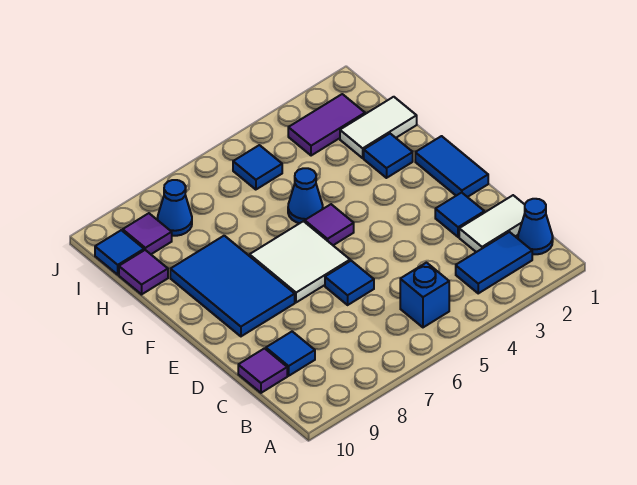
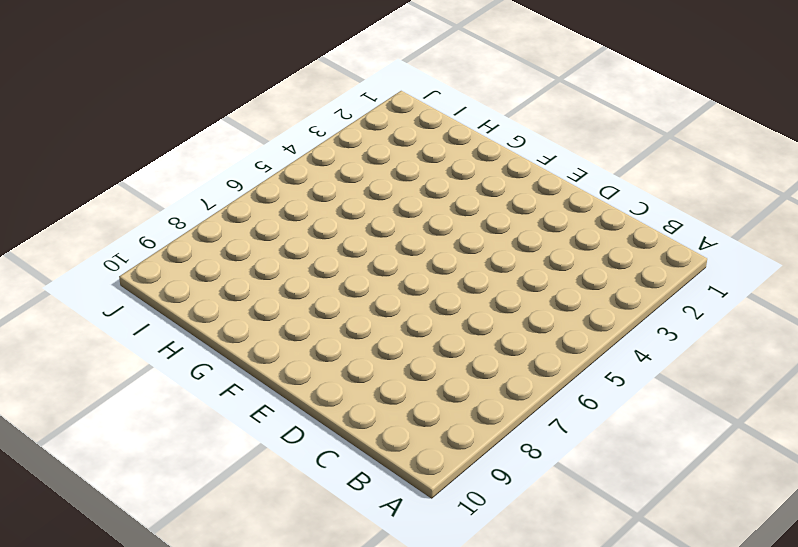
none -> blue cone B1 level 1
none -> blue tile B2:B3 level 1
none -> blue brick B5 level 1

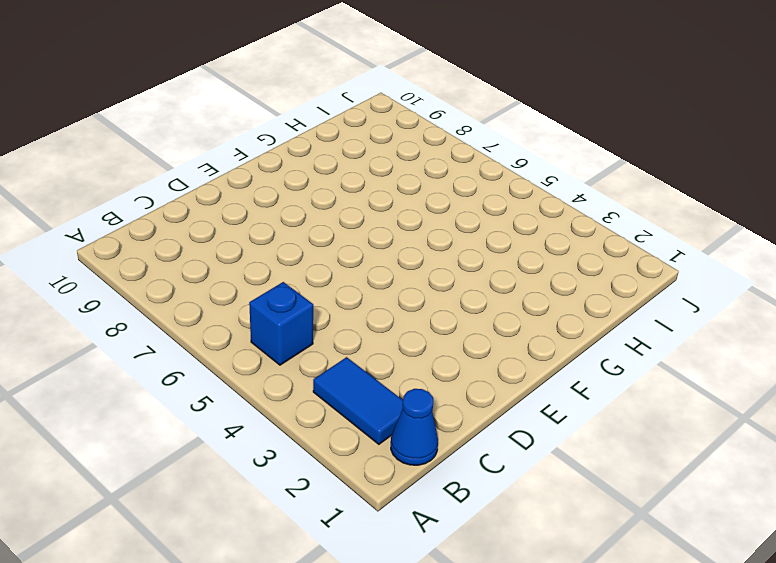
none -> white tile C1:C2 level 1
none -> blue tile C9 level 1
none -> purple tile C10 level 1

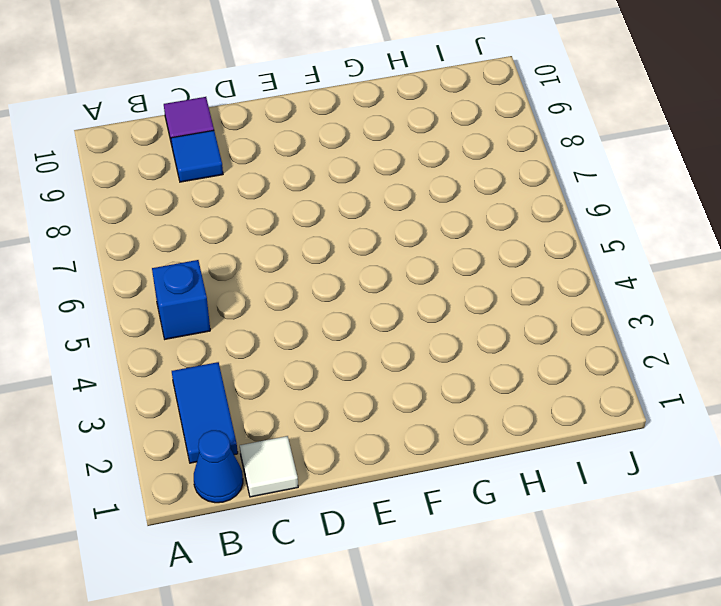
white tile C1 level 1 -> white tile C1:C2 level 1
none -> blue tile D2 level 1
none -> blue tile D6 level 1
none -> blue tile E1:F1 level 1

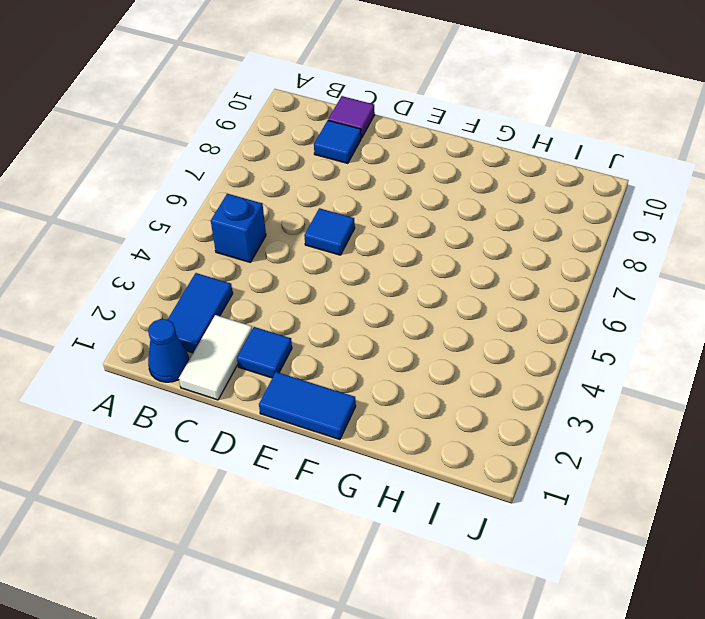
none -> white tile E6:F7 level 1
none -> blue tile E8:G9 level 1
none -> purple tile F5 level 1

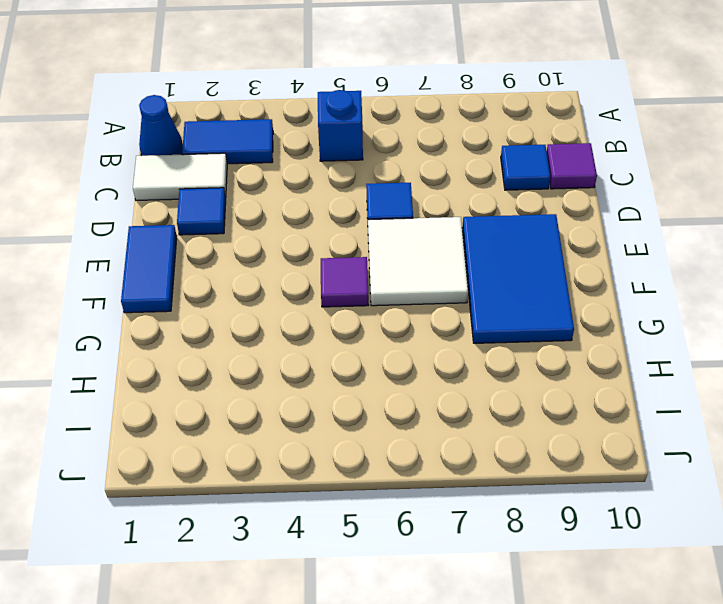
none -> blue tile G2 level 1
none -> blue cone G5 level 1
none -> white tile H1:H2 level 1

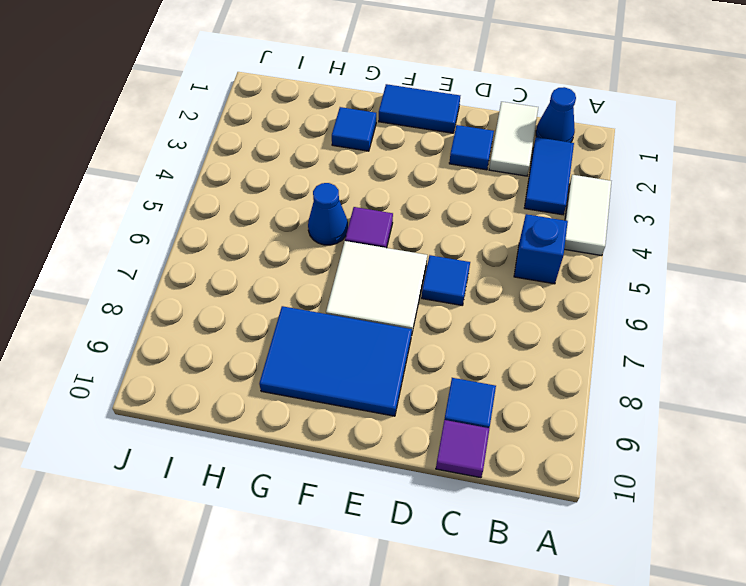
white tile A3:A4 level 1 -> white tile H1:H2 level 1
none -> purple tile H10 level 1
none -> purple tile I2:I3 level 1
none -> blue tile I5 level 1

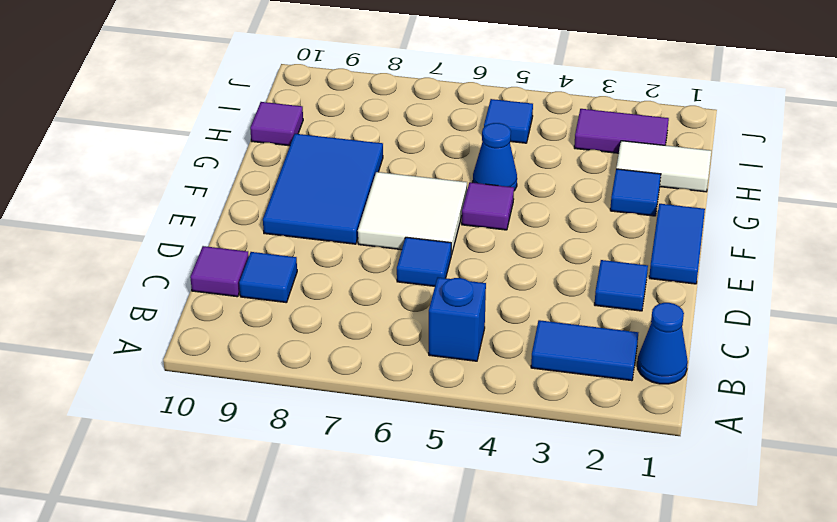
none -> white tile C1:C2 level 1
none -> blue cone I8 level 1
none -> purple tile I9 level 1

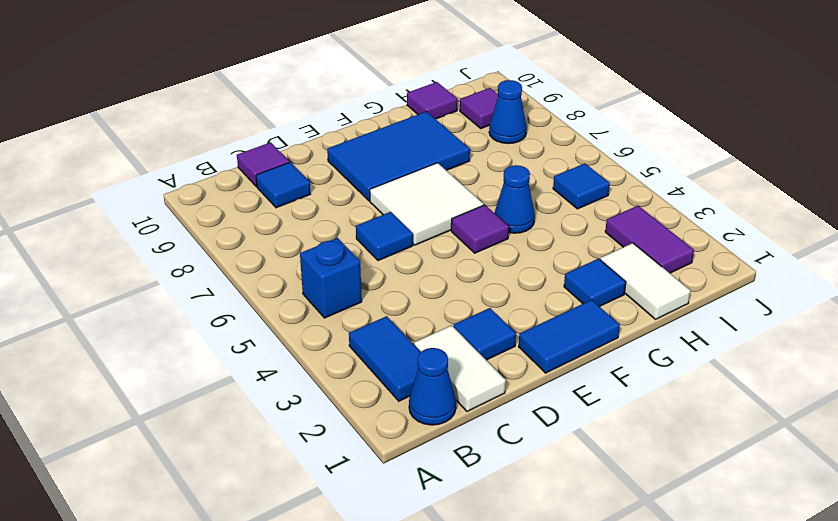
none -> blue tile I10 level 1

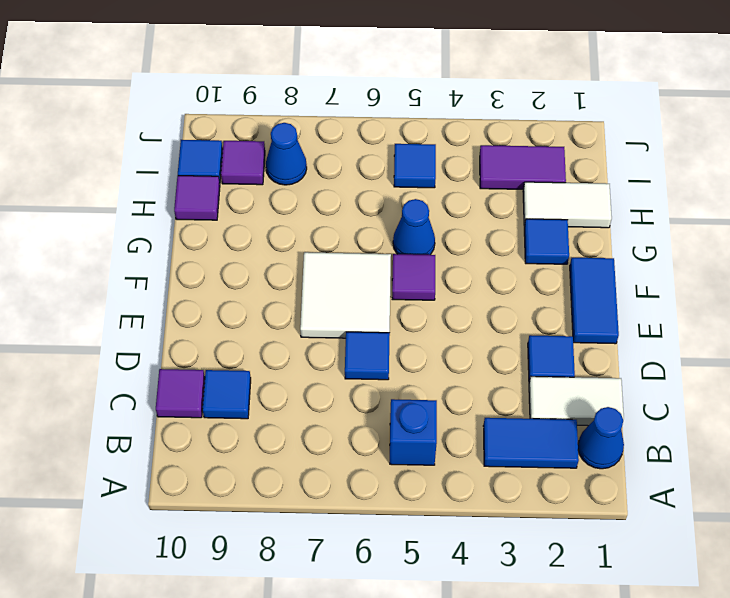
none -> blue tile E8:G9 level 1

